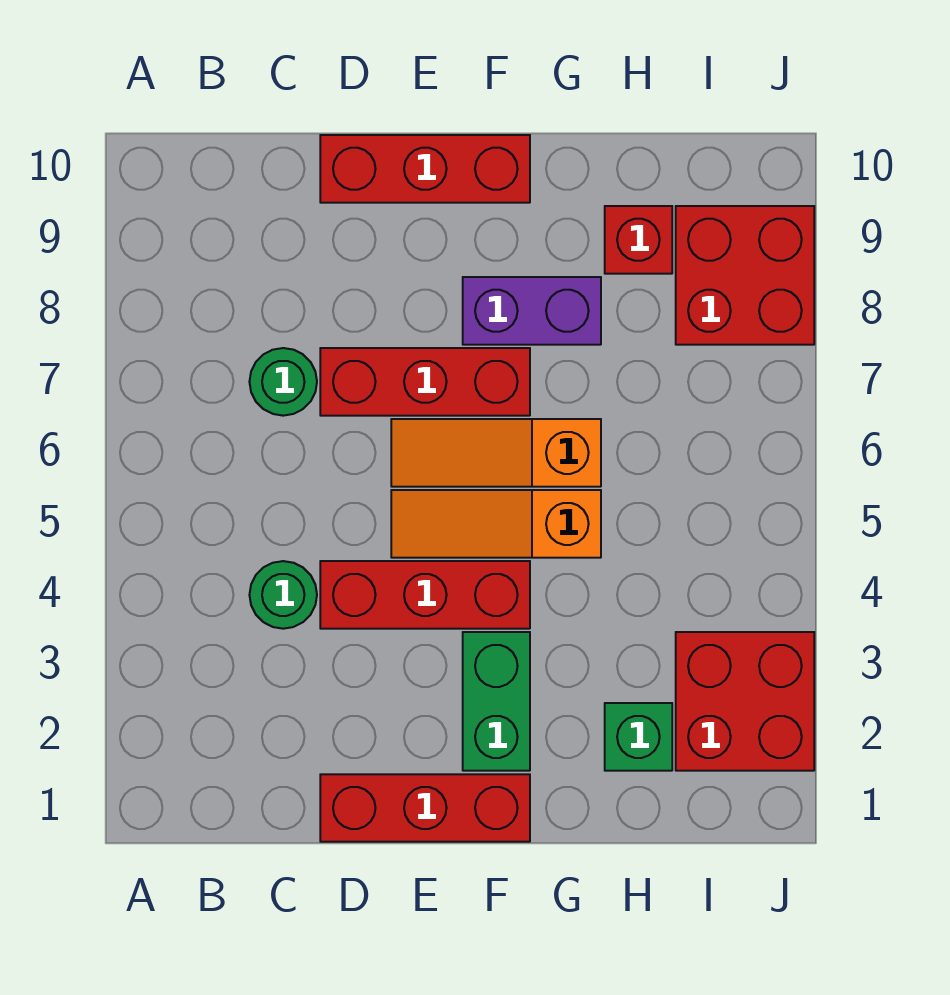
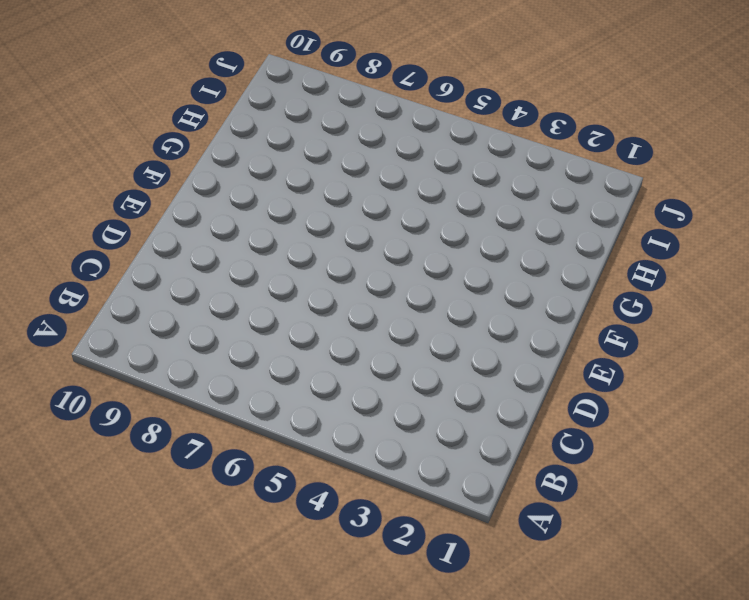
none -> green round brick C4 level 1
none -> green round brick C7 level 1
none -> red brick D1:F1 level 1

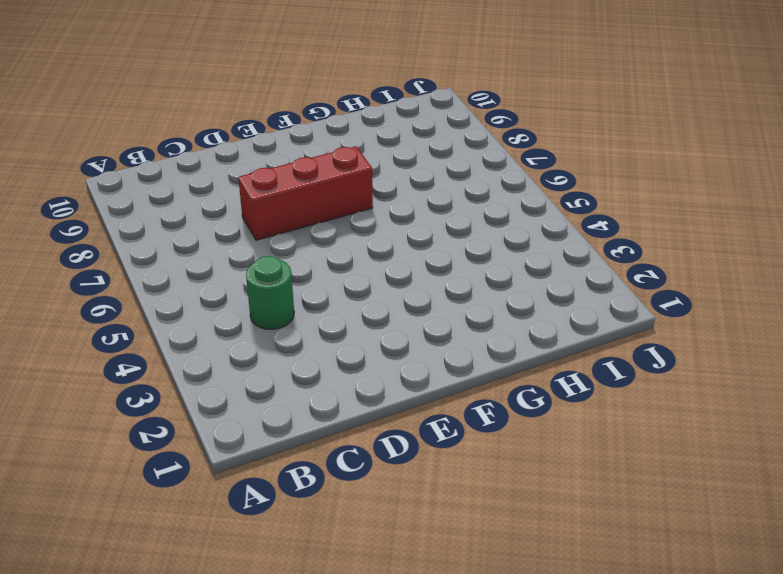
none -> green round brick C7 level 1
none -> red brick D1:F1 level 1
none -> red brick D4:F4 level 1

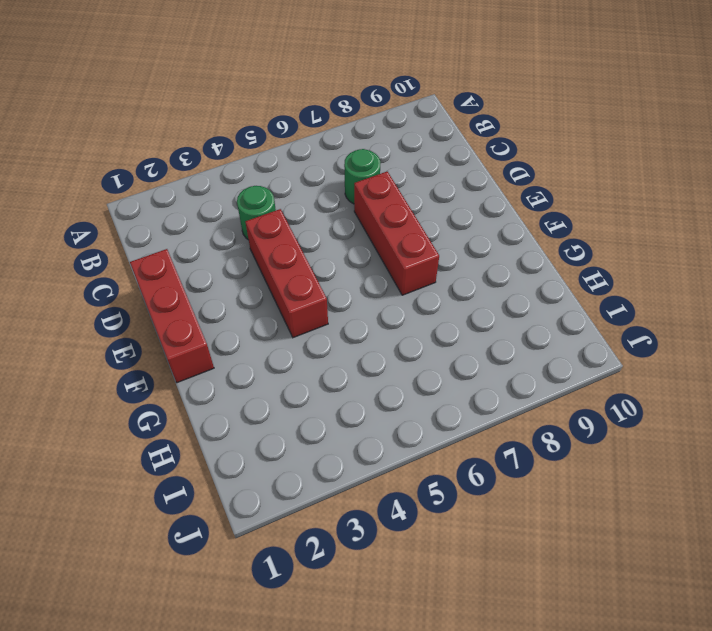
none -> red brick D10:F10 level 1
none -> orange slope E5:G5 level 1 top G
none -> orange slope E6:G6 level 1 top G

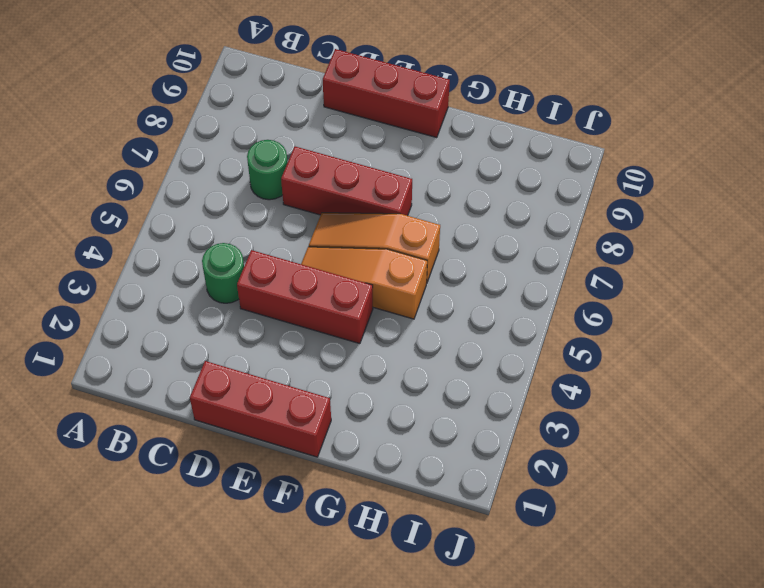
none -> green brick F2:F3 level 1
none -> purple brick F8:G8 level 1
none -> green brick H2 level 1

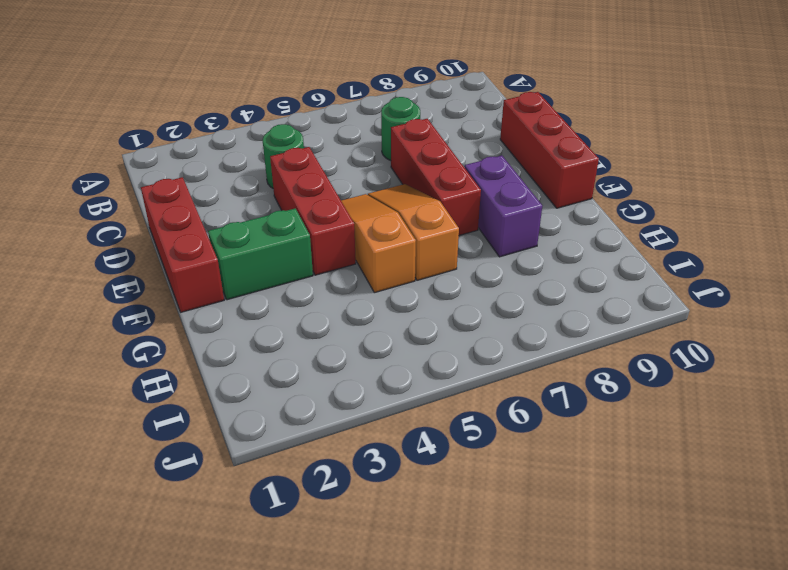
none -> green brick H2 level 1
none -> red brick H9 level 1
none -> red brick I2:J3 level 1

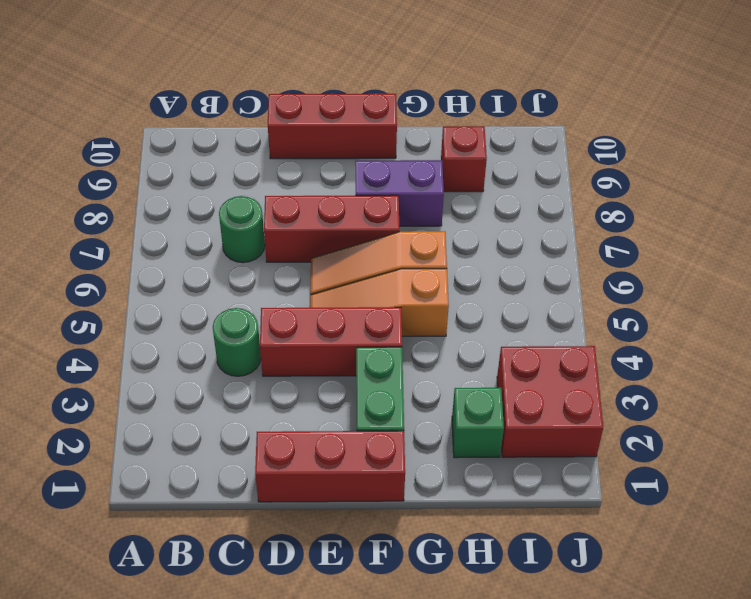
none -> red brick I8:J9 level 1

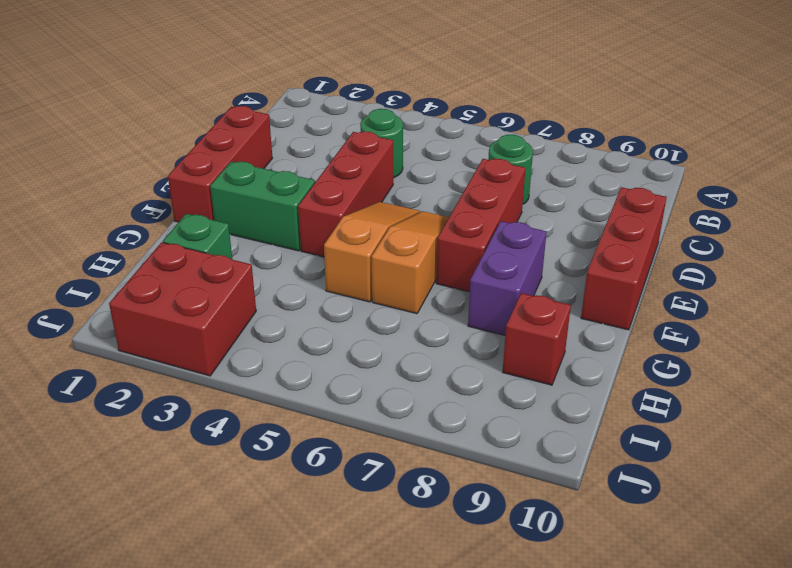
none -> red brick I8:J9 level 1

